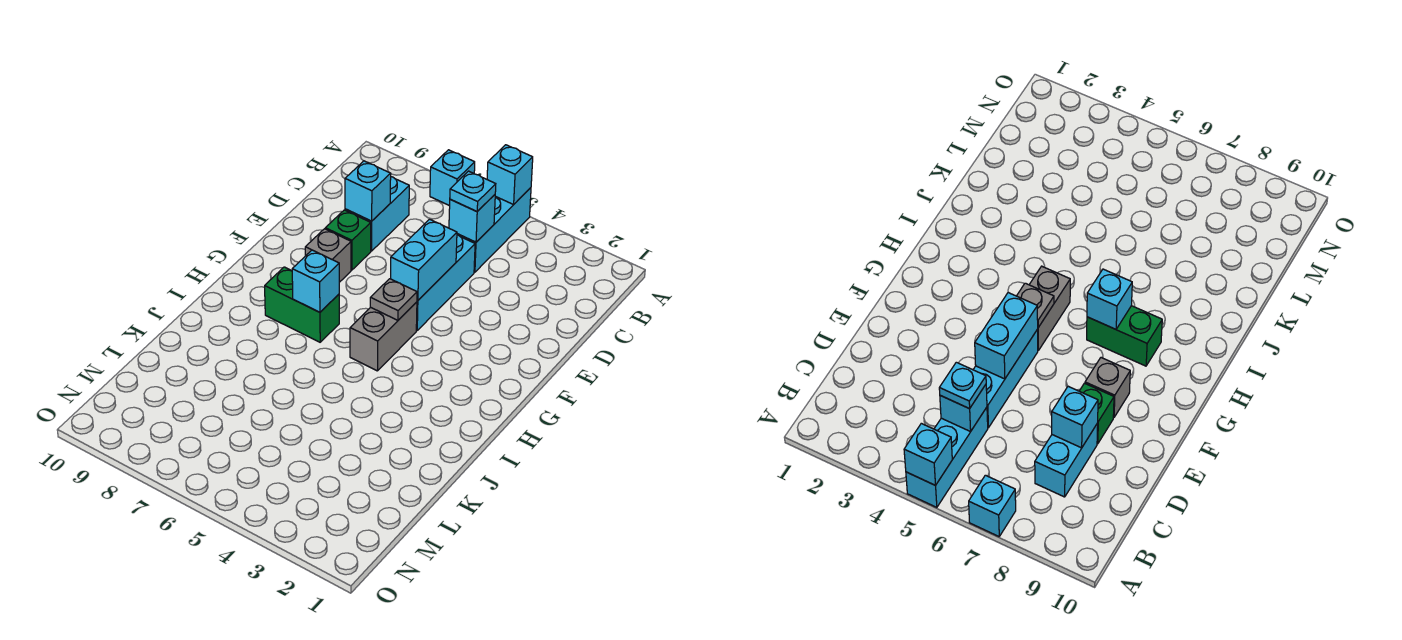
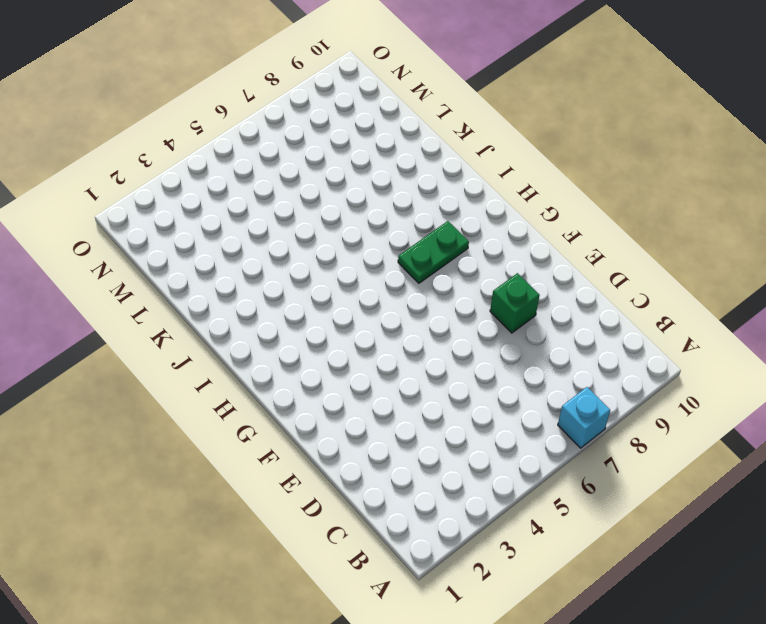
green plate H7:H8 level 1 -> green brick H7:H8 level 1
none -> cyan brick A5:C5 level 1
none -> cyan brick C8:D8 level 1
none -> cyan brick D5:F5 level 1

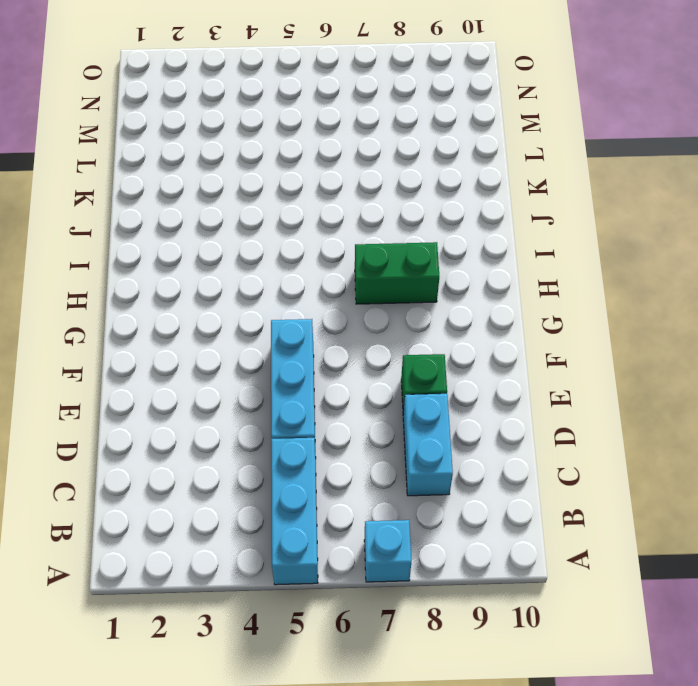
none -> grey brick F8 level 1
none -> grey brick G5:H5 level 1
none -> cyan brick A5 level 2

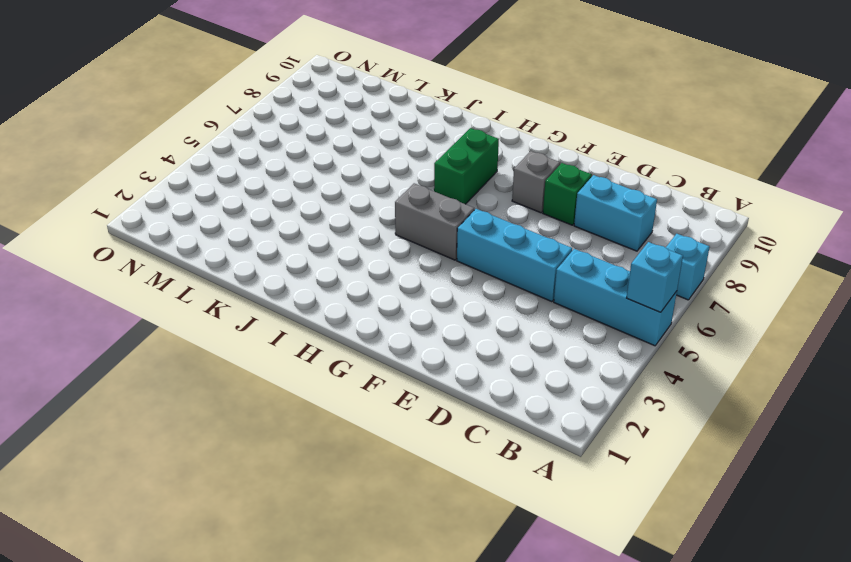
none -> cyan brick C5 level 2
none -> cyan brick D8 level 2
none -> cyan brick E5:F5 level 2

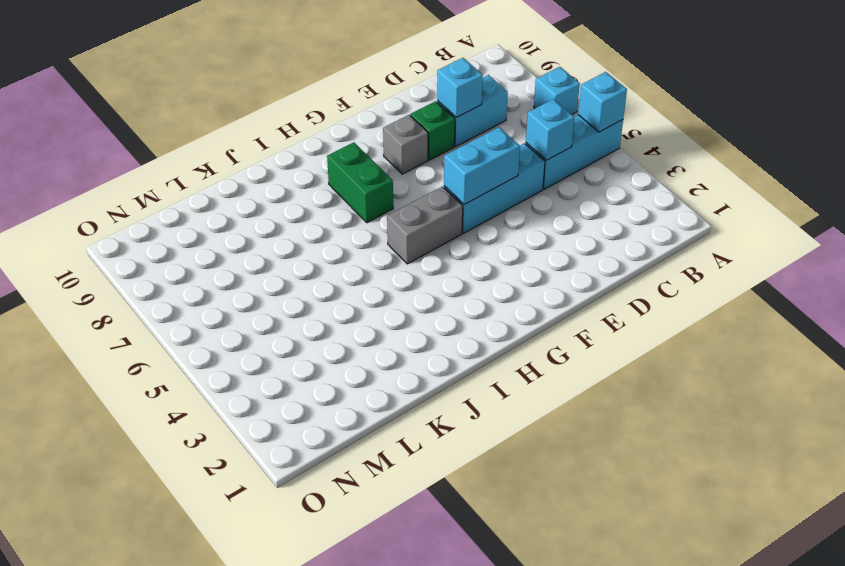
none -> grey plate G5 level 2
none -> cyan brick H7 level 2
none -> cyan plate C5 level 3

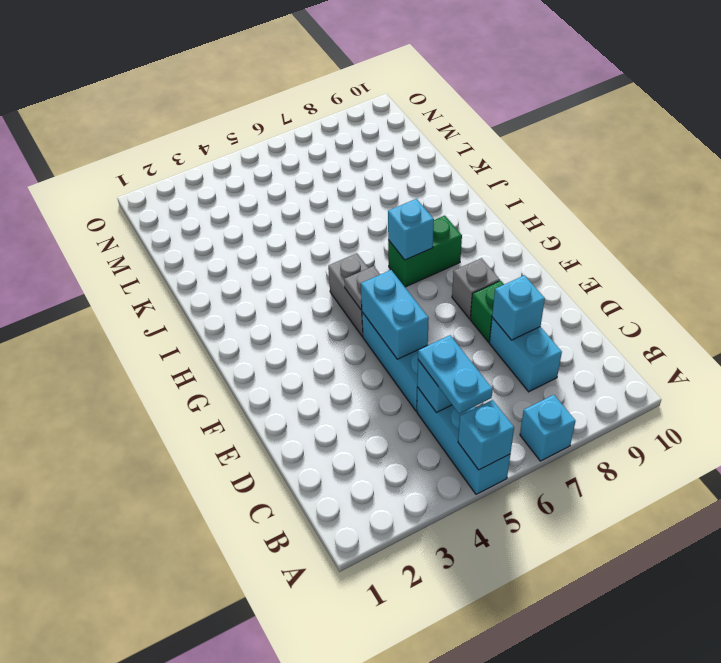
cyan plate B5:C5 level 3 -> cyan plate C5 level 3

